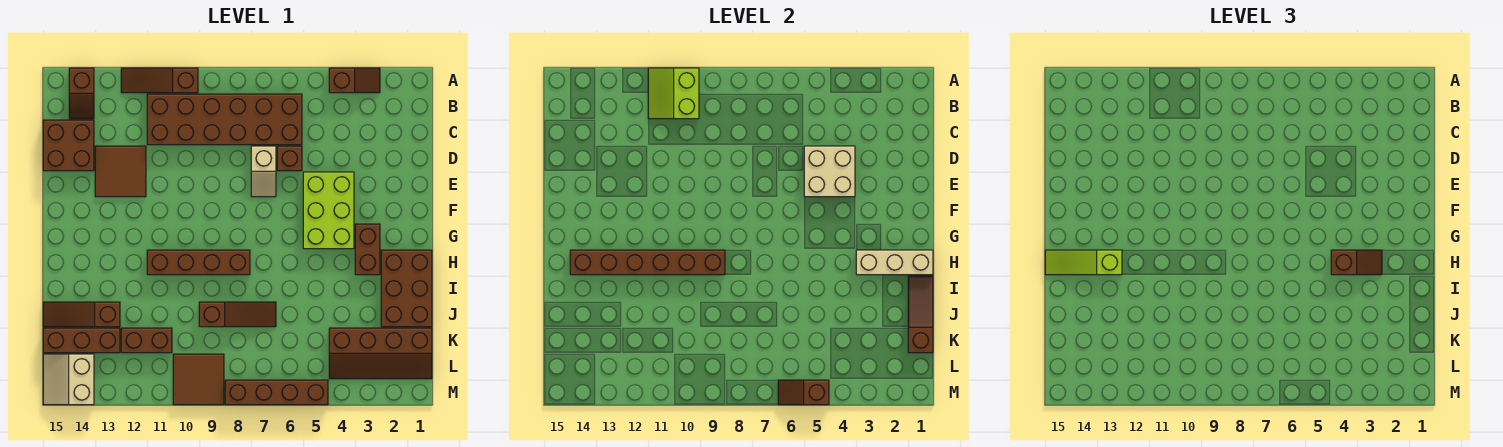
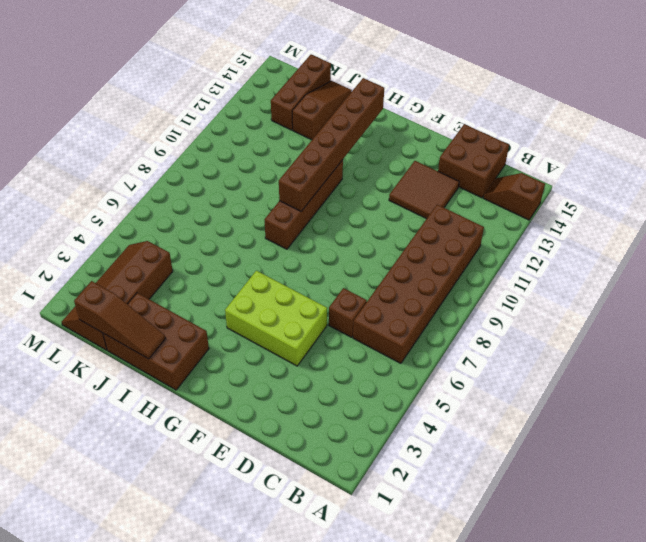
none -> brown slope A3:A4 level 1 top 4
none -> brown slope A10:A12 level 1 top 10
none -> tan slope D7:E7 level 1 top D

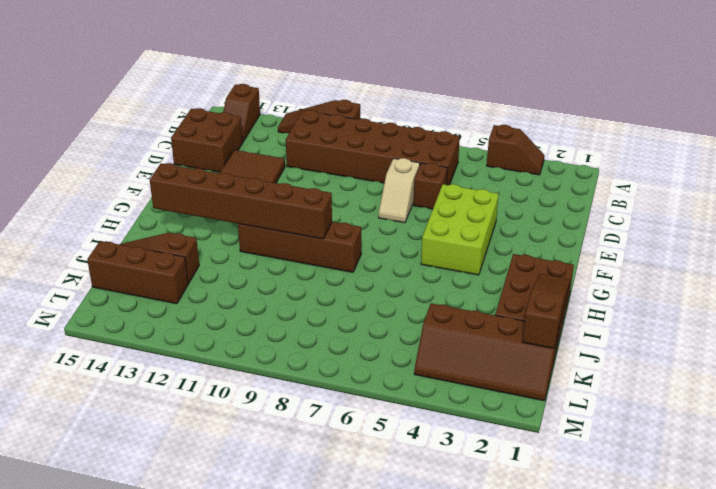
none -> brown brick G3:H3 level 1
none -> brown slope J7:J9 level 1 top 9
none -> brown brick K11:K12 level 1

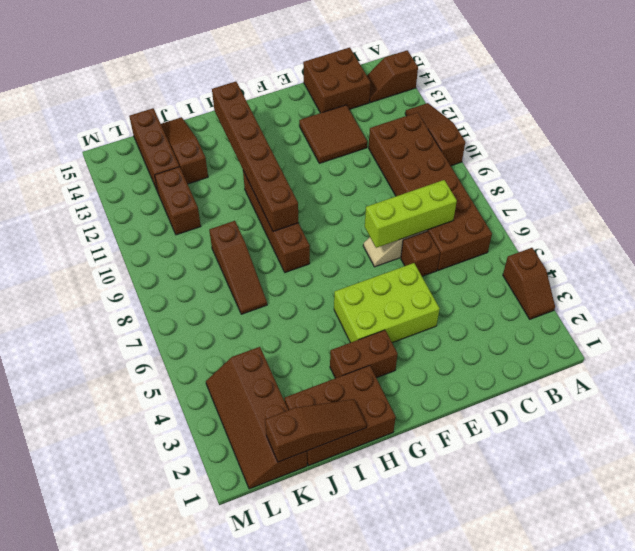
lime brick C7:E7 level 2 -> none
none -> brown tile L9:M10 level 1
none -> tan slope L14:M15 level 1 top 14
none -> brown brick M5:M8 level 1

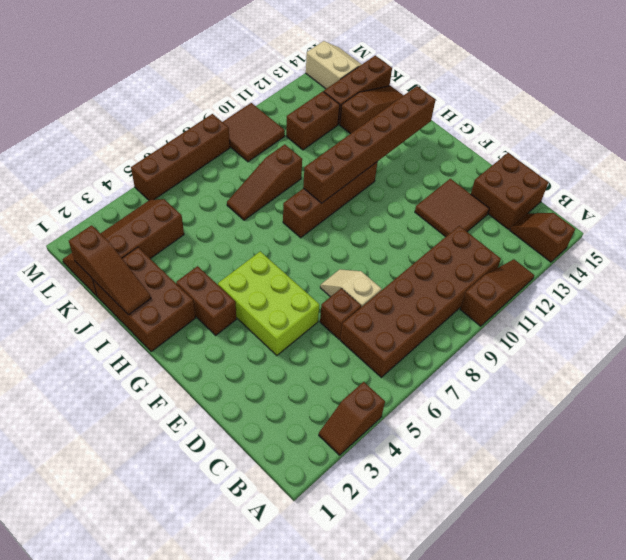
none -> lime slope A10:B11 level 2 top 10
none -> tan brick D4:E5 level 2
none -> tan brick H1:H3 level 2

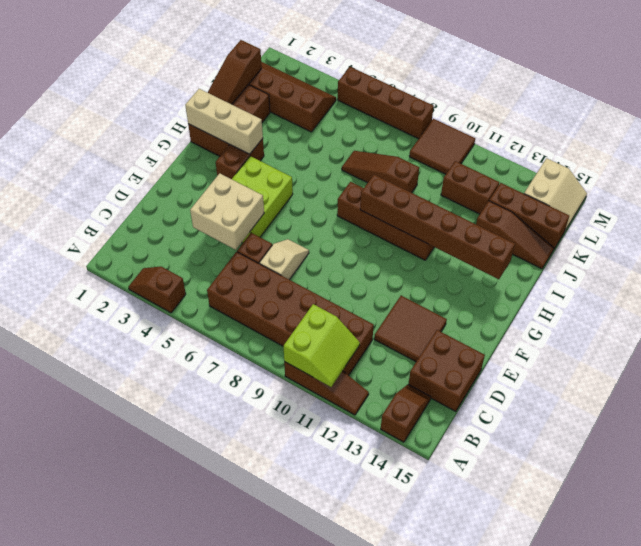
none -> brown slope M5:M6 level 2 top 5
none -> brown slope H3:H4 level 3 top 4
none -> lime slope H13:H15 level 3 top 13

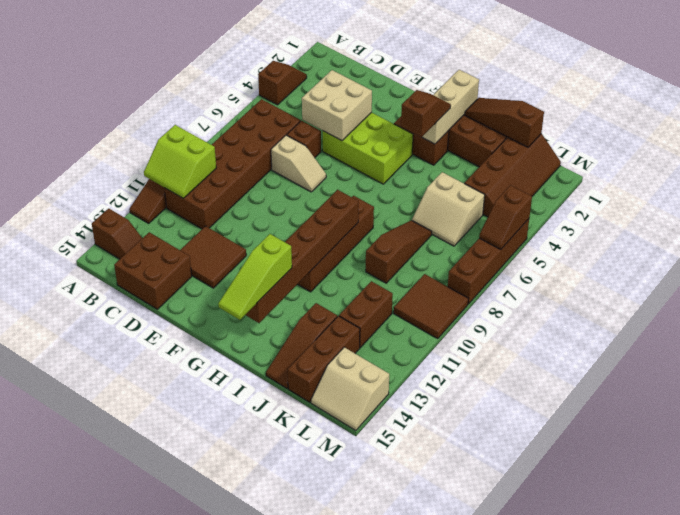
tan slope J5:K6 level 1 top 5 -> none

